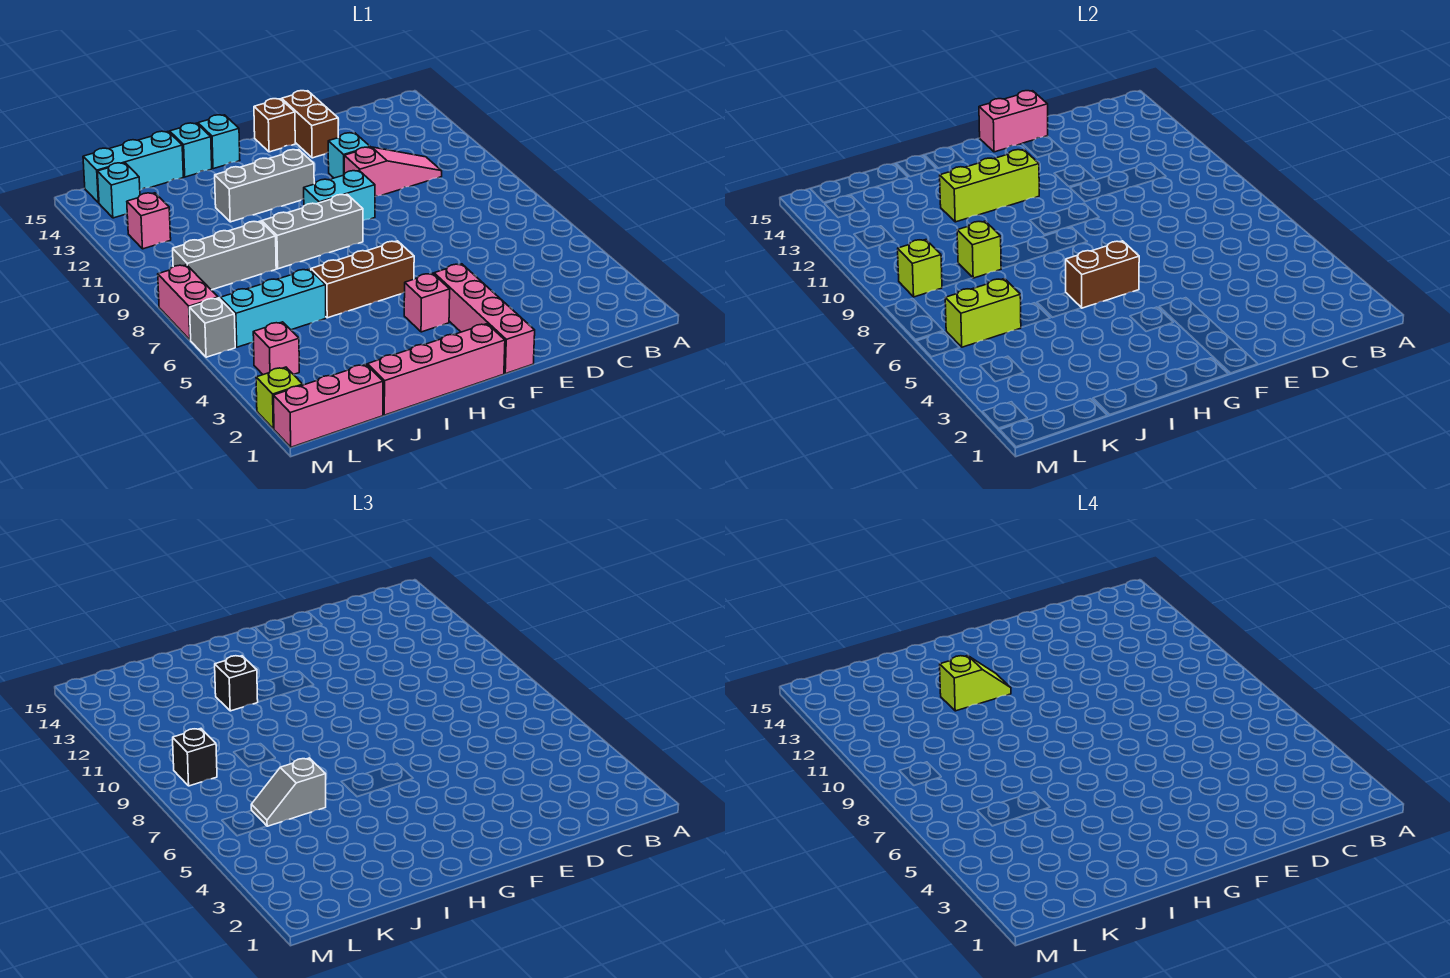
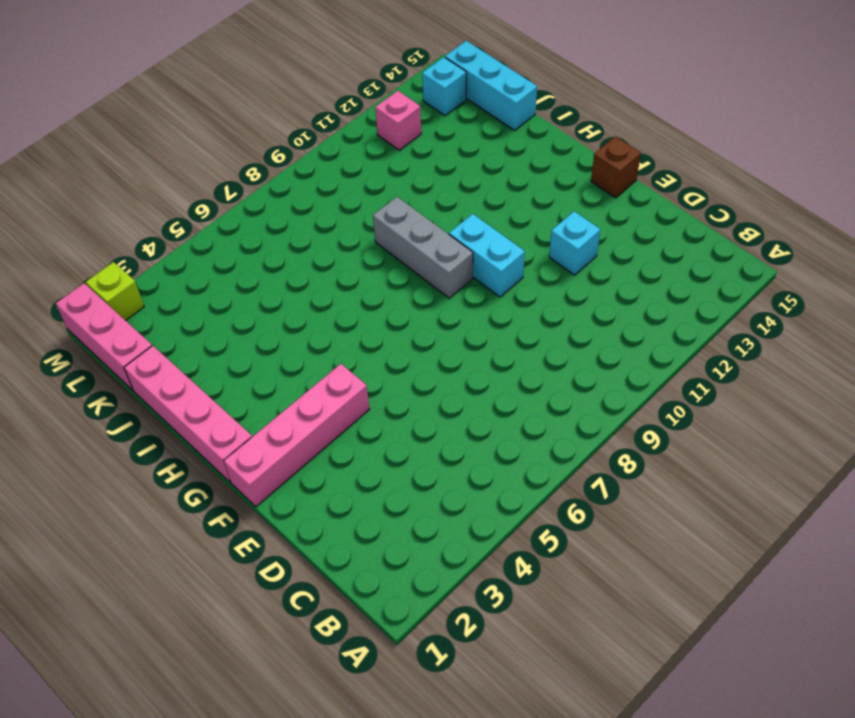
none -> pink slope C11:E11 level 1 top E
none -> brown brick E14:E15 level 1
none -> pink brick G4 level 1
none -> brown brick G6:I6 level 1

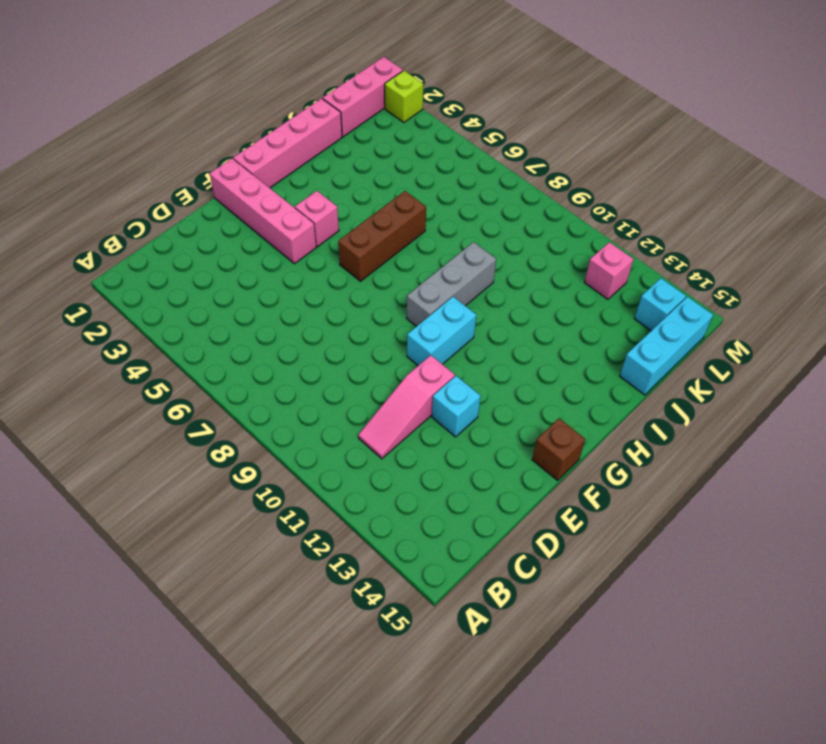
none -> brown brick E14:E15 level 1
none -> grey brick G12:I12 level 1
none -> cyan brick H15 level 1
none -> cyan brick I15 level 1

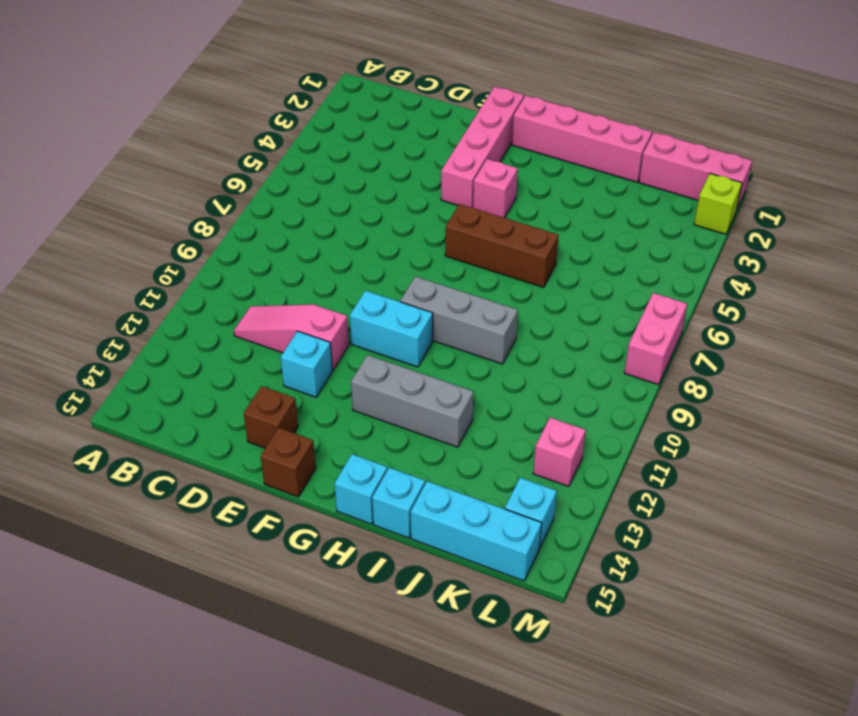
brown brick E14 level 1 -> brown brick E14:E15 level 1
none -> cyan brick J6:L6 level 1
none -> grey brick J9:L9 level 1
none -> pink brick L4 level 1
none -> grey brick M6 level 1

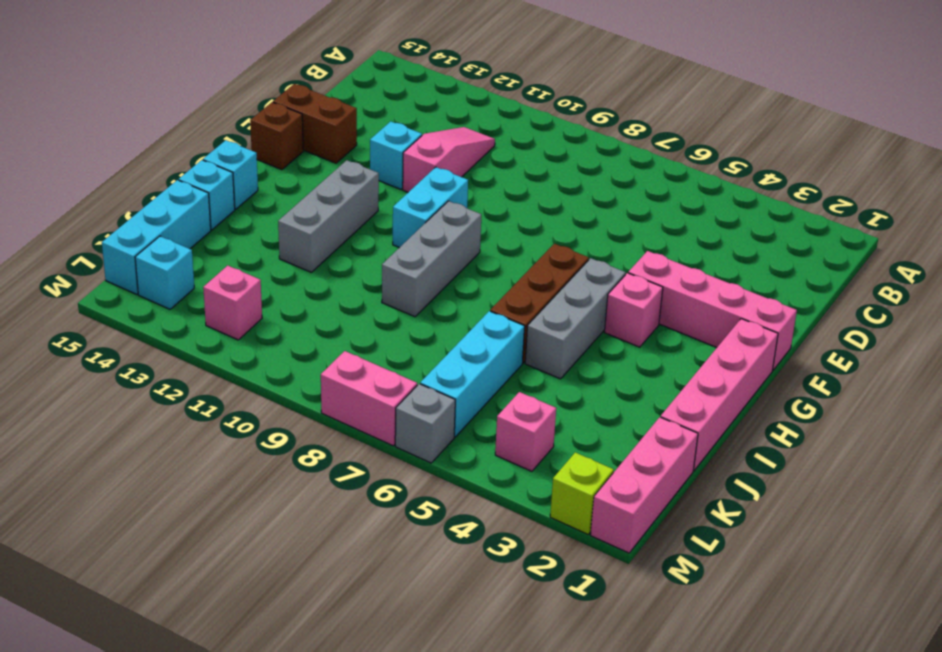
grey brick G5:I5 level 1 -> grey brick J9:L9 level 1
none -> pink brick E15:F15 level 2
none -> brown brick G6:H6 level 2
none -> lime brick G12:I12 level 2
none -> lime brick J9 level 2

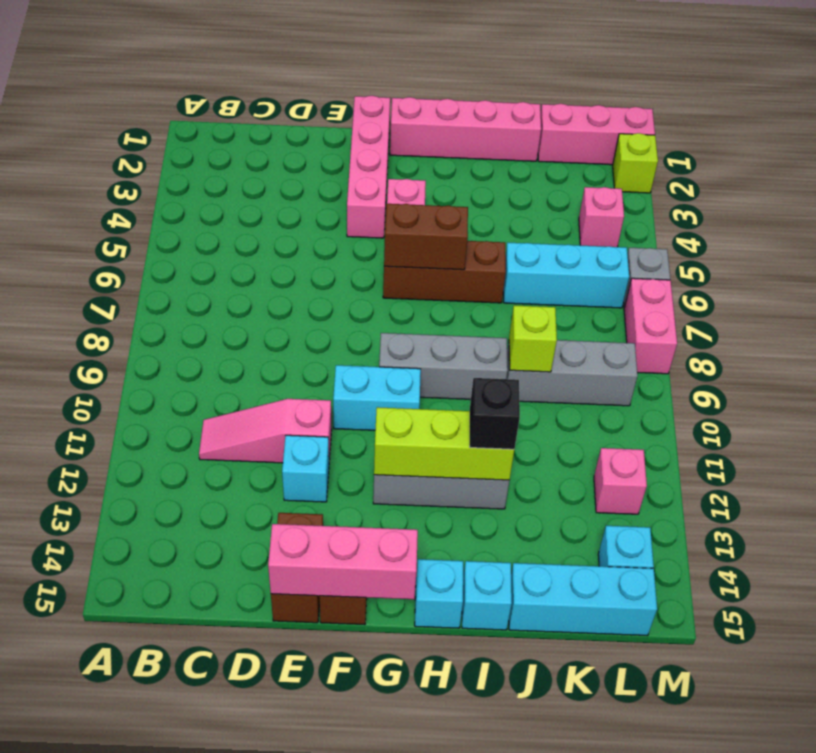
pink brick E15:G15 level 2 -> pink brick E15:F15 level 2
none -> lime brick K6:L6 level 2
none -> lime brick L9 level 2
none -> grey slope J6:K6 level 3 top J
none -> black brick L9 level 3

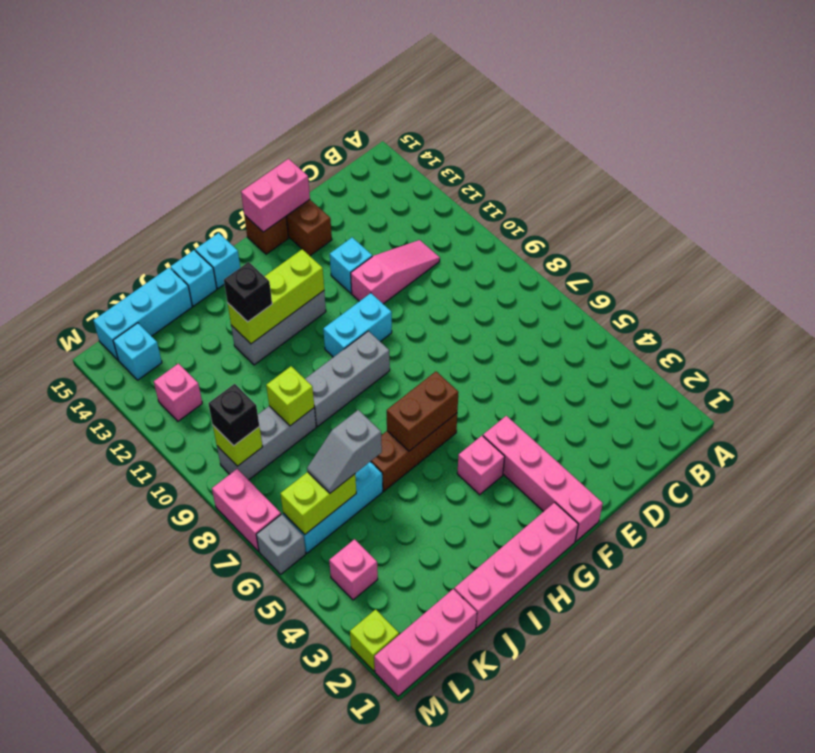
none -> lime slope H12:I12 level 4 top I

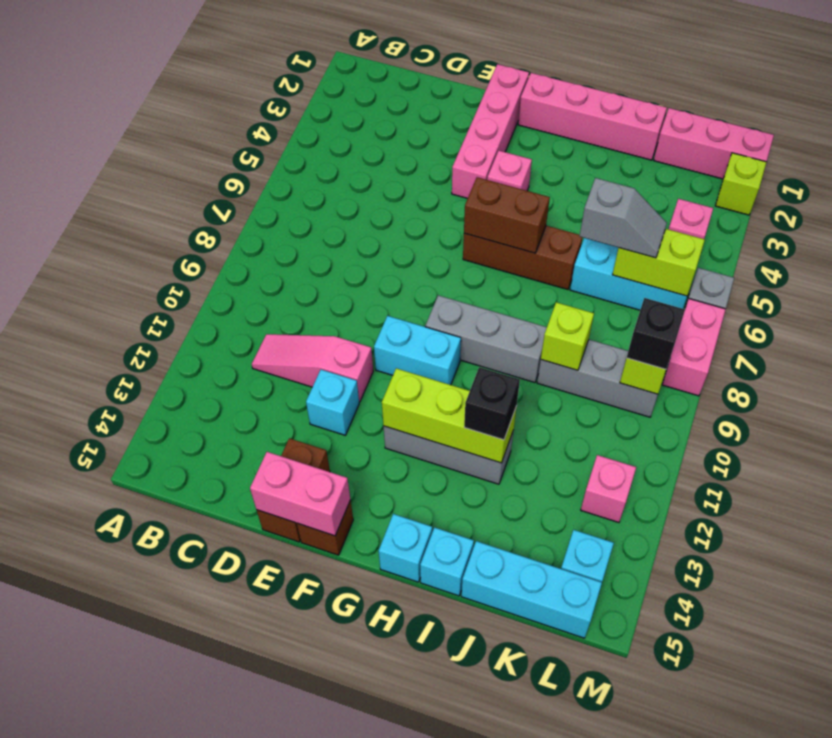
none -> lime slope H12:I12 level 4 top I

